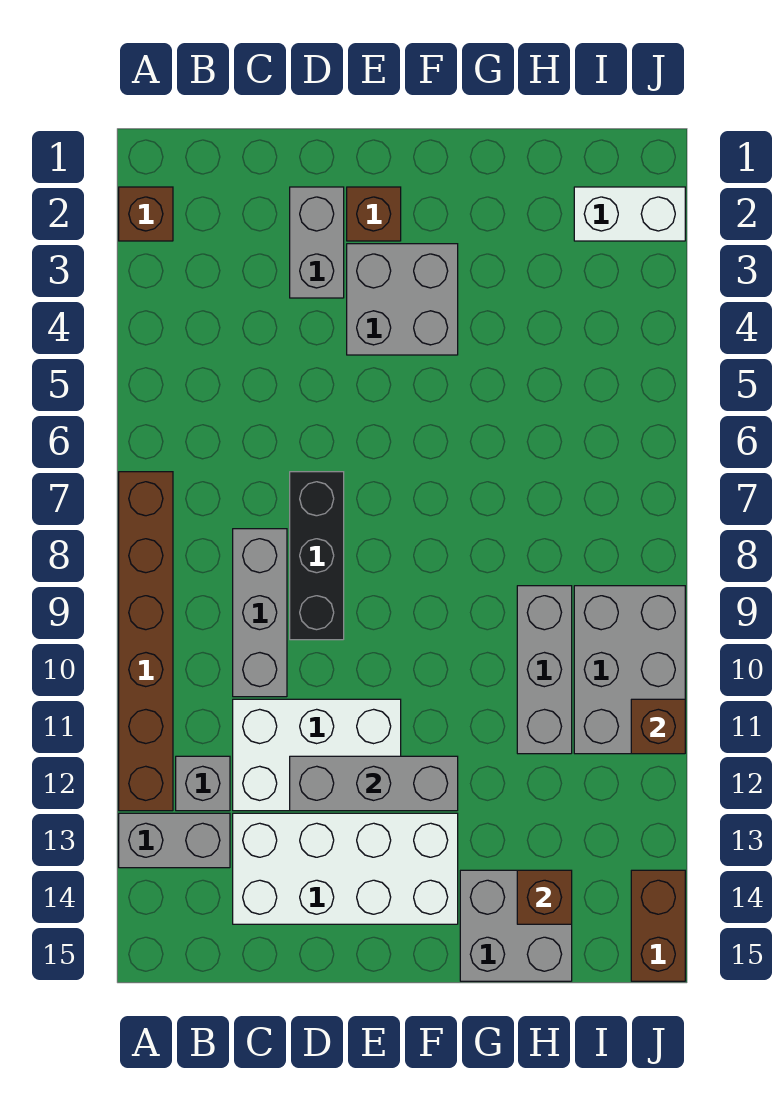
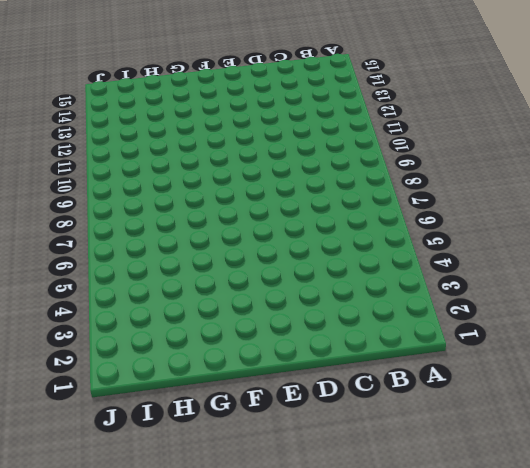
none -> brown brick A2 level 1
none -> brown brick A7:A12 level 1
none -> grey brick A13:B13 level 1

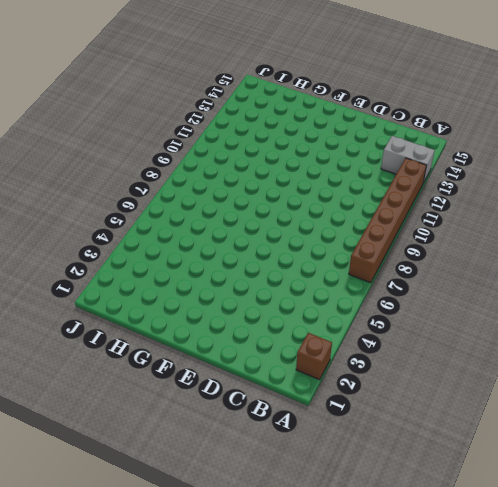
none -> grey brick B12 level 1
none -> grey brick C8:C10 level 1
none -> white brick C11:E12 level 1

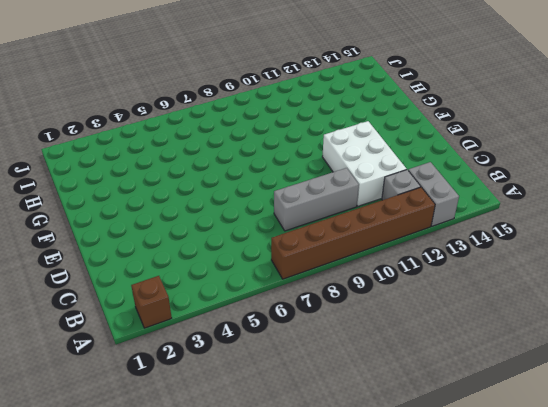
none -> white brick C13:F14 level 1
none -> grey brick D2:D3 level 1
none -> black brick D7:D9 level 1

